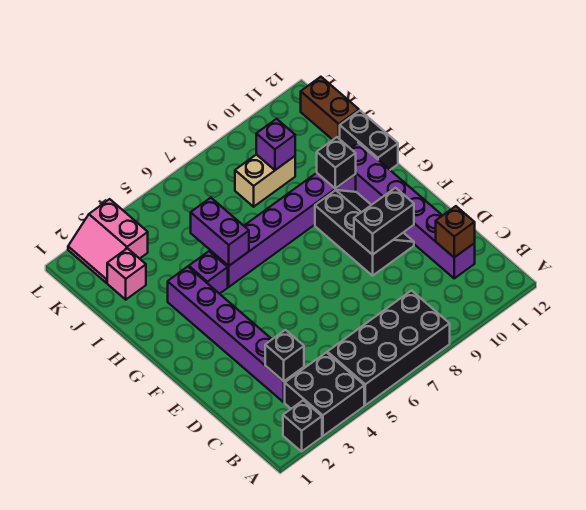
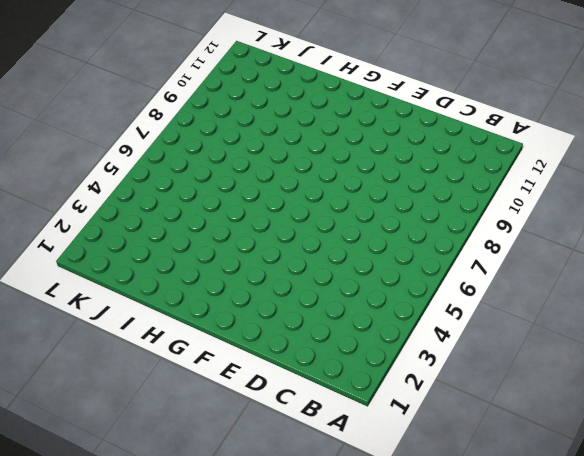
none -> black brick A2 level 1
none -> black brick A3:B4 level 1
none -> black brick A5:B8 level 1

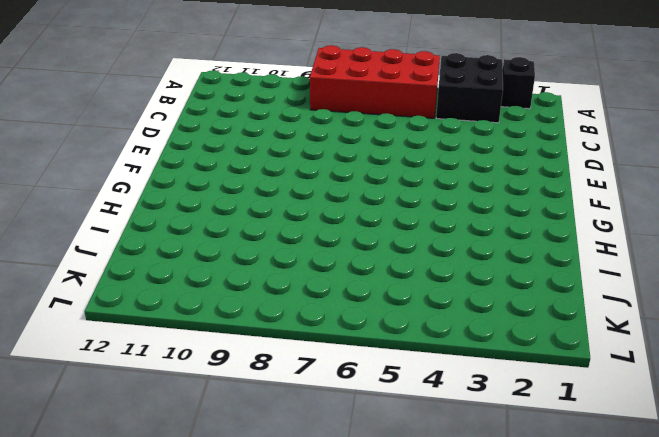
red brick A5:B8 level 1 -> black brick A5:B8 level 1
none -> purple brick C3:H3 level 1
none -> purple brick C11:H11 level 1
none -> black slope E9:G10 level 1 top 9

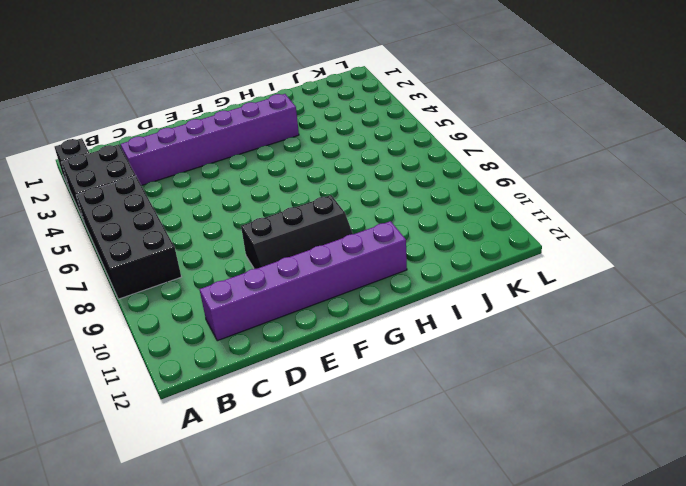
none -> purple brick H4 level 1
none -> purple brick H5:H10 level 1
none -> black brick H12:I12 level 1

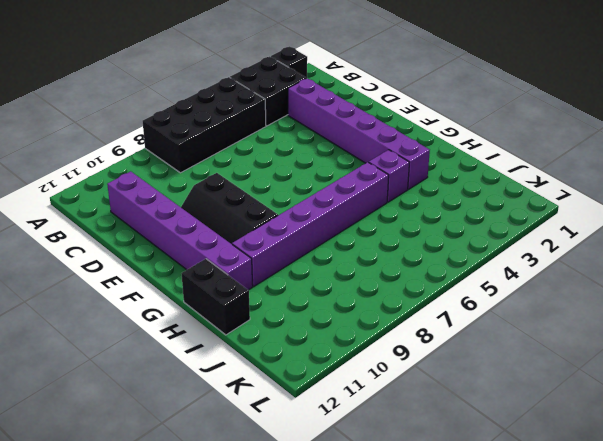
none -> pink brick J2 level 1
none -> tan brick J8:J9 level 1
none -> brown brick J12:K12 level 1

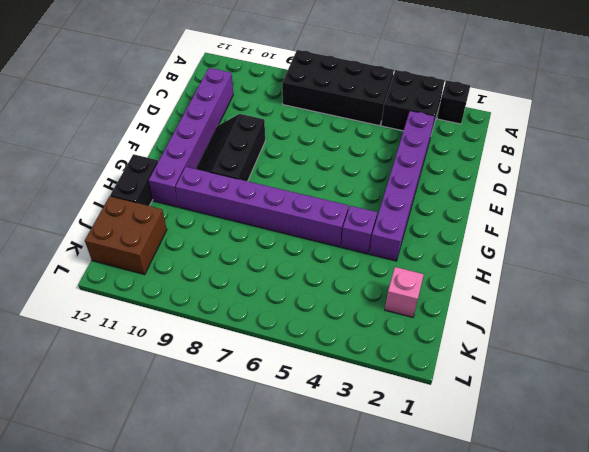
brown brick J11:K12 level 1 -> brown brick J12:K12 level 1
none -> tan brick J8:J9 level 1
none -> pink slope K2:L3 level 1 top 3
none -> black brick C3 level 2

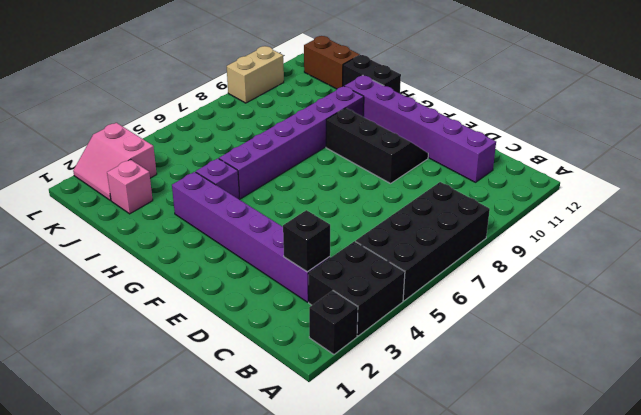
tan brick L9:L10 level 1 -> tan brick J8:J9 level 1
none -> brown brick C11 level 2
none -> black brick E9:E10 level 2
none -> purple brick H5:I5 level 2

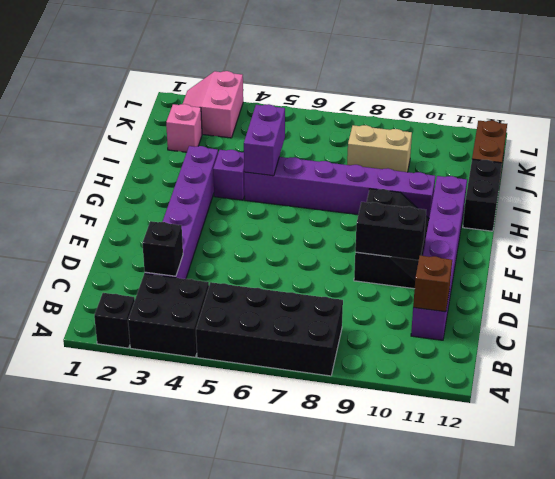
none -> black brick H10 level 2
none -> purple brick J9 level 2

